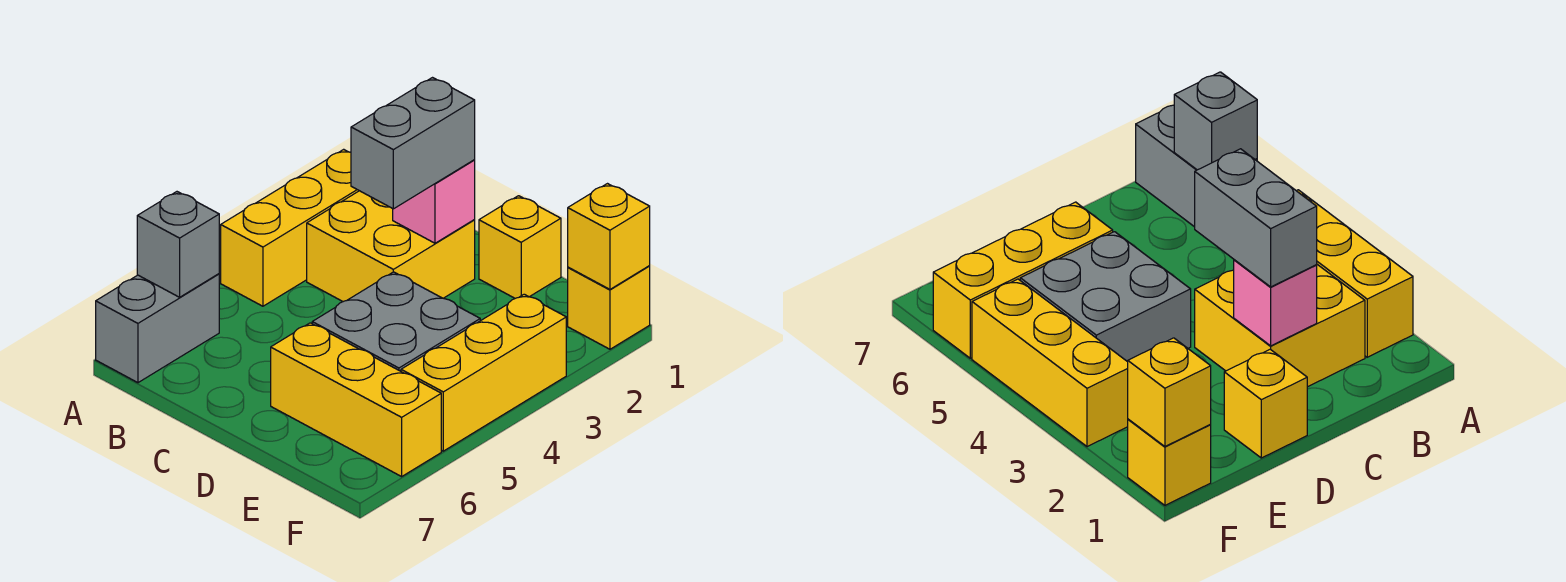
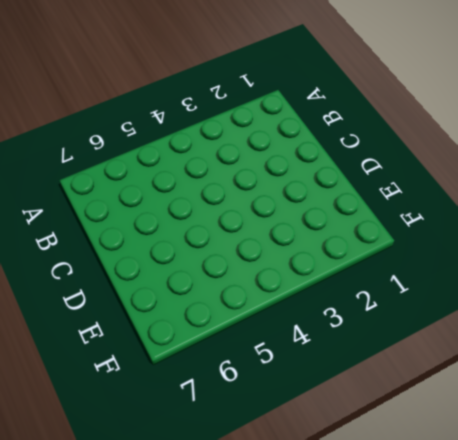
none -> yellow brick A2:A4 level 1
none -> grey brick A6:A7 level 1
none -> yellow brick B2:C3 level 1

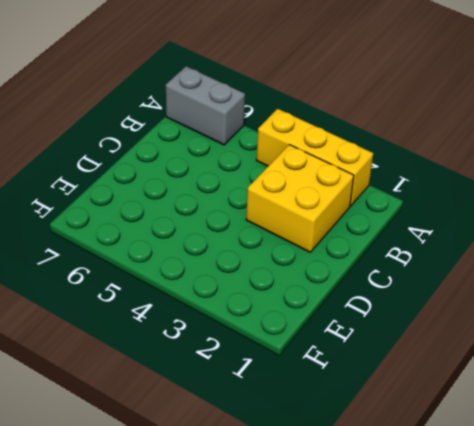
none -> yellow brick D1 level 1
none -> grey brick D4:E5 level 1
none -> yellow brick D6:F6 level 1

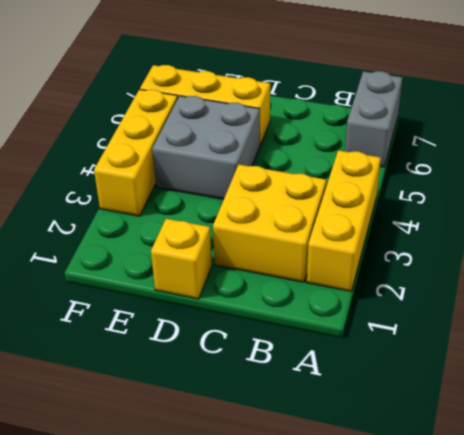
none -> yellow brick F1 level 1
none -> grey brick A6 level 2
none -> pink brick C2 level 2

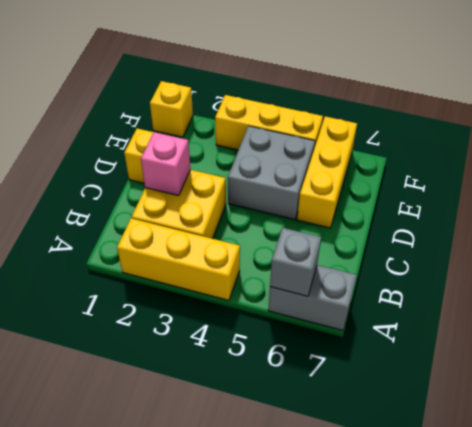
none -> yellow brick F1 level 2
none -> grey brick C2:C3 level 3

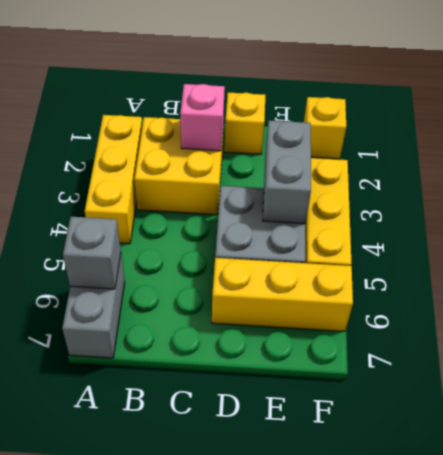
grey brick E3:E4 level 2 -> grey brick C2:C3 level 3
none -> yellow brick F1 level 2

